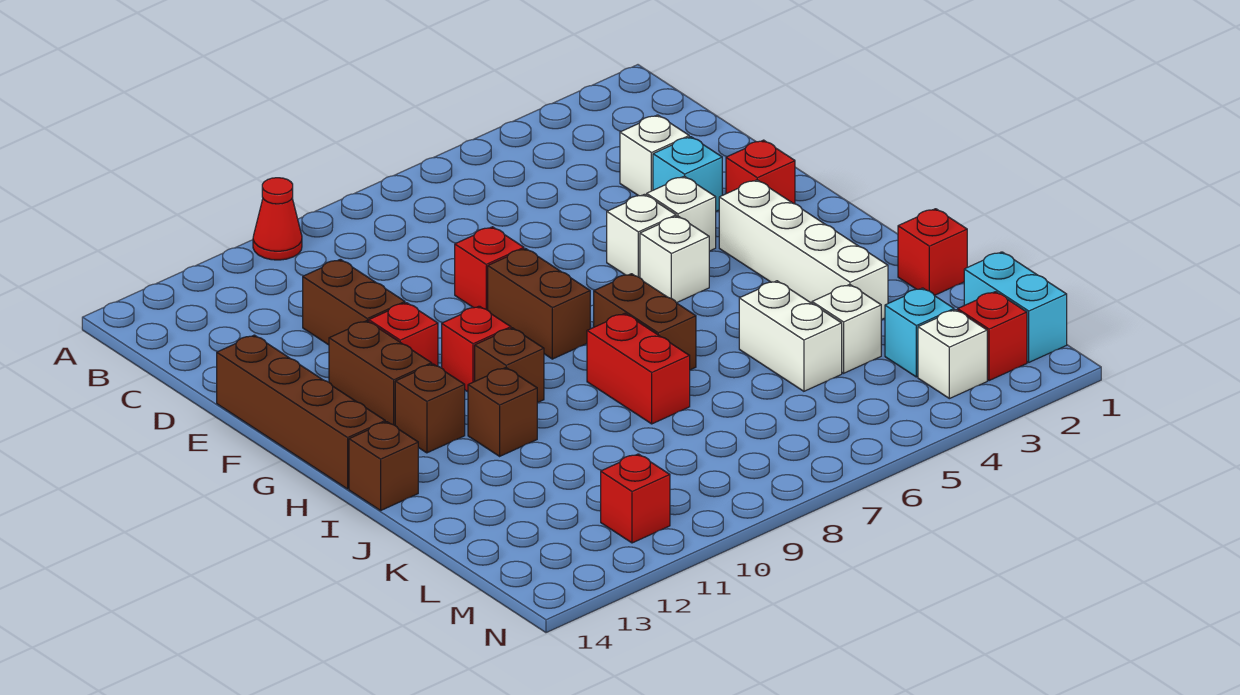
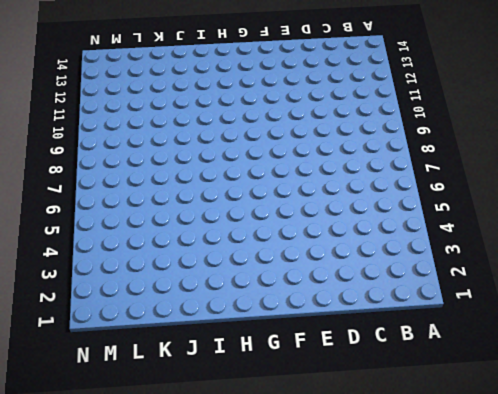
none -> red cone A10 level 1
none -> white brick D3 level 1
none -> brown brick D11:E11 level 1

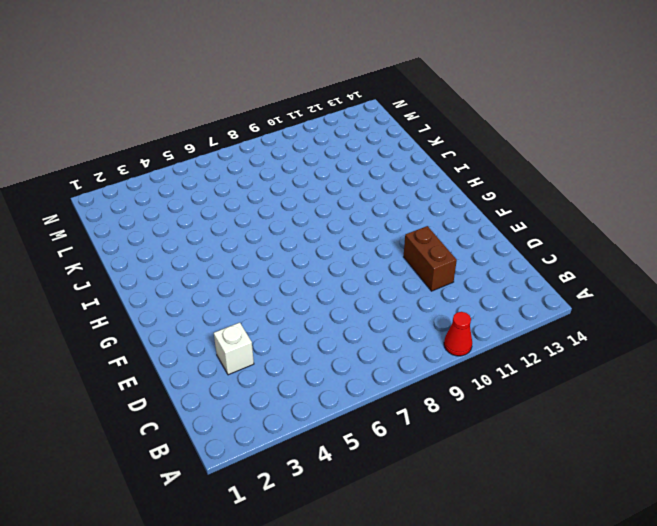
none -> cyan brick E3 level 1
none -> red brick E8 level 1
none -> brown brick E14:H14 level 1

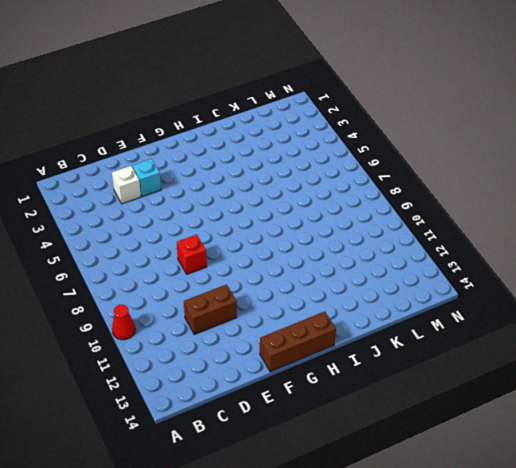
brown brick F14:H14 level 1 -> brown brick E14:H14 level 1
none -> red brick F2 level 1
none -> white brick F4 level 1
none -> white brick F5 level 1

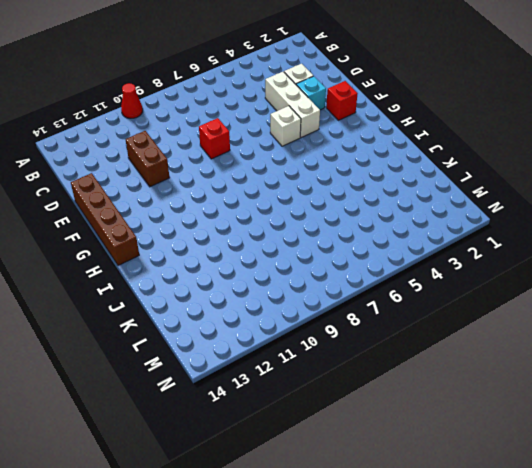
white brick D4:F4 level 1 -> white brick F4 level 1
none -> brown brick F8:G8 level 1
none -> red brick F11 level 1
none -> brown brick F12:G12 level 1

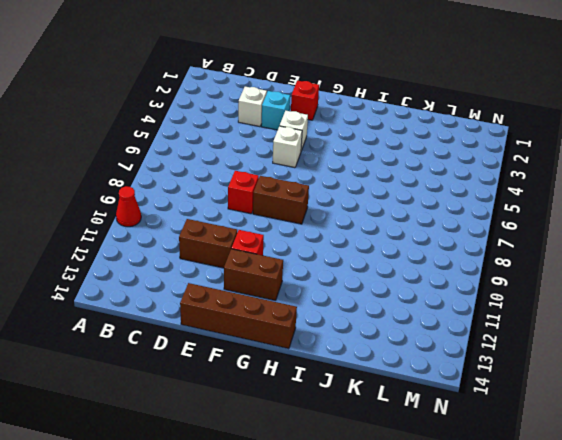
none -> white brick G3:J3 level 1
none -> white brick G5 level 1
none -> red brick G10 level 1

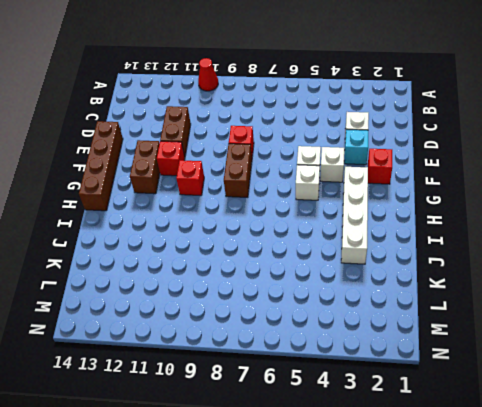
none -> brown brick H7:I7 level 1
none -> brown brick H10 level 1
none -> brown brick H12 level 1

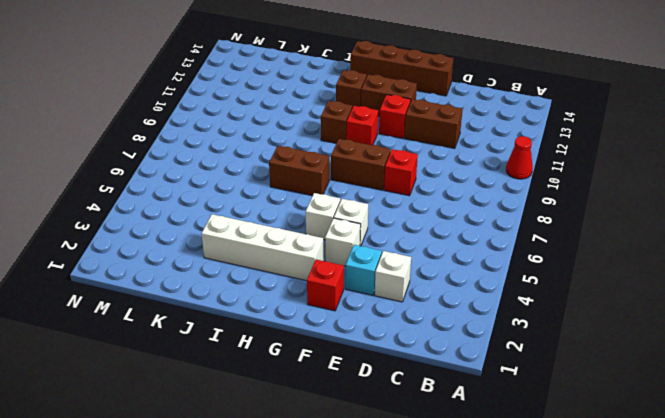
none -> red brick I8:J8 level 1
none -> brown brick I11 level 1
none -> brown brick I14 level 1

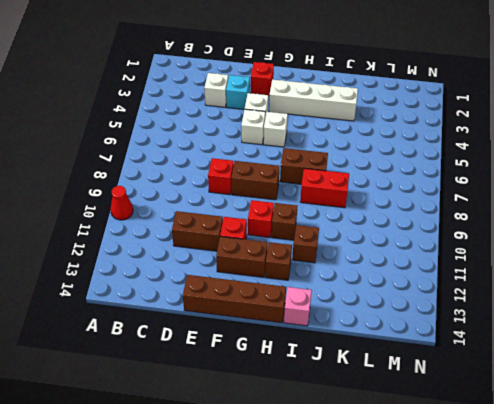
pink brick I14 level 1 -> brown brick I14 level 1
none -> red brick J1 level 1
none -> white brick J5:K5 level 1
none -> white brick K4 level 1

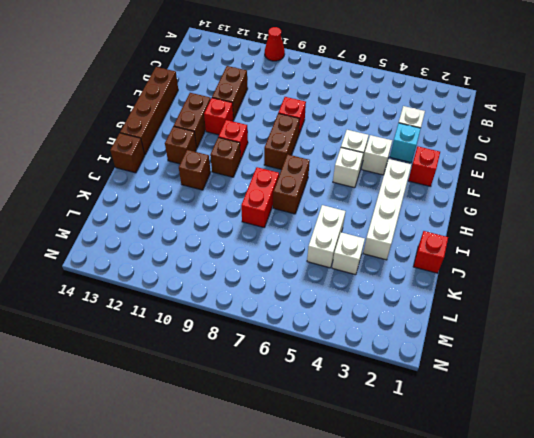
none -> cyan brick L1:M1 level 1
none -> cyan brick L3 level 1
none -> red brick M2 level 1

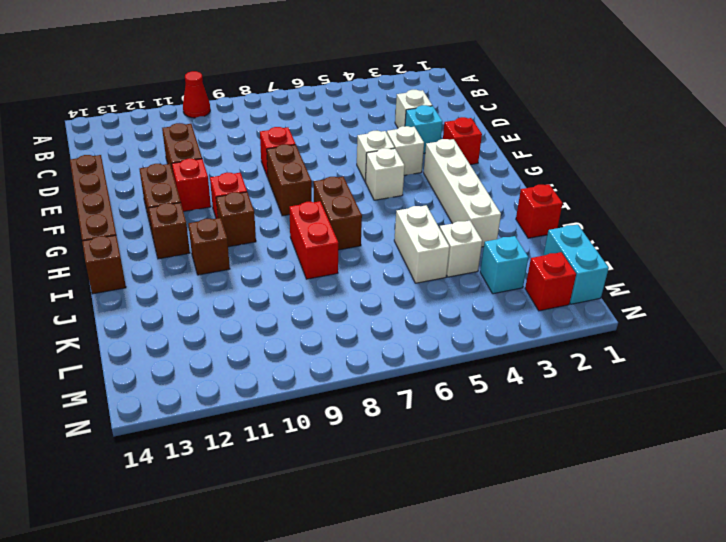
none -> white brick M3 level 1
none -> red brick M11 level 1

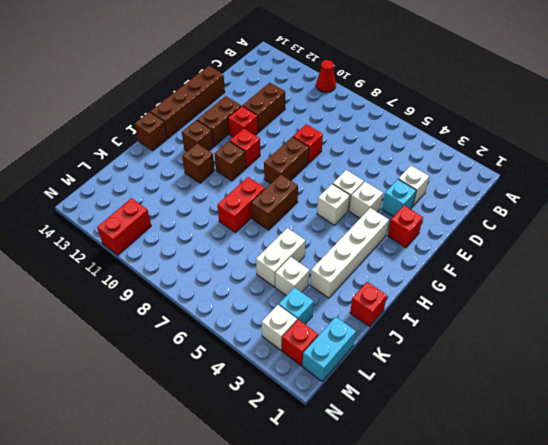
red brick M11:N11 level 1 -> red brick M11 level 1

